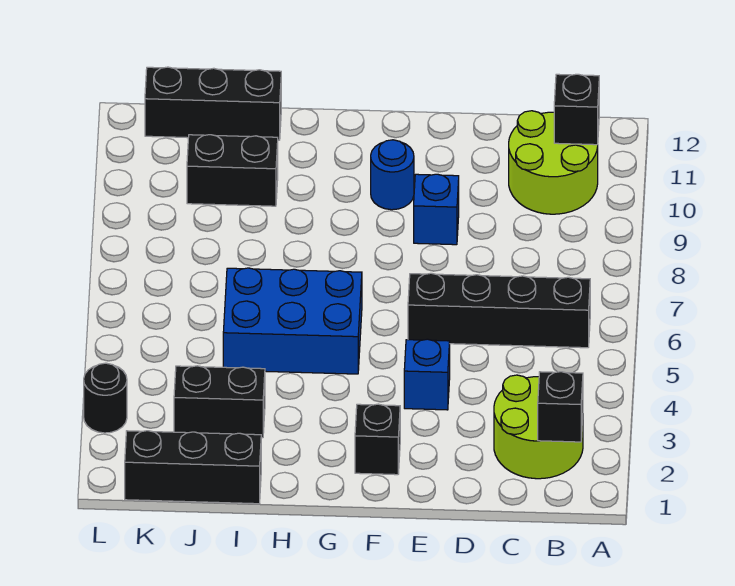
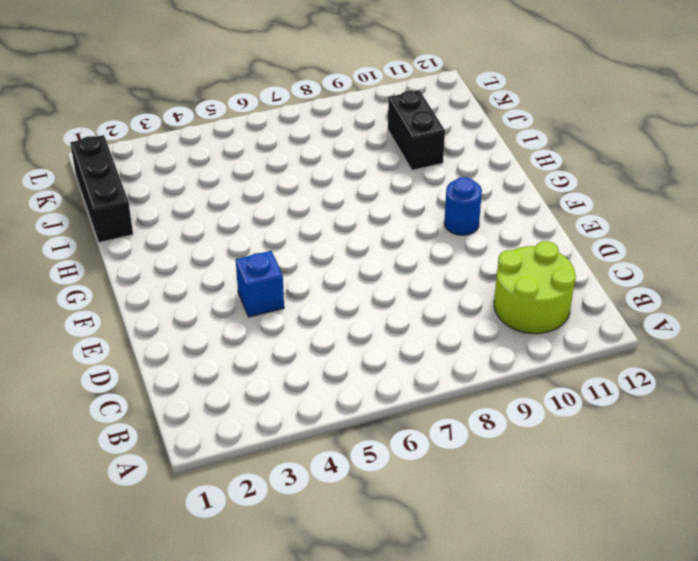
none -> lime round brick B2:C3 level 1
none -> black brick B6:E6 level 1
none -> blue brick E9 level 1

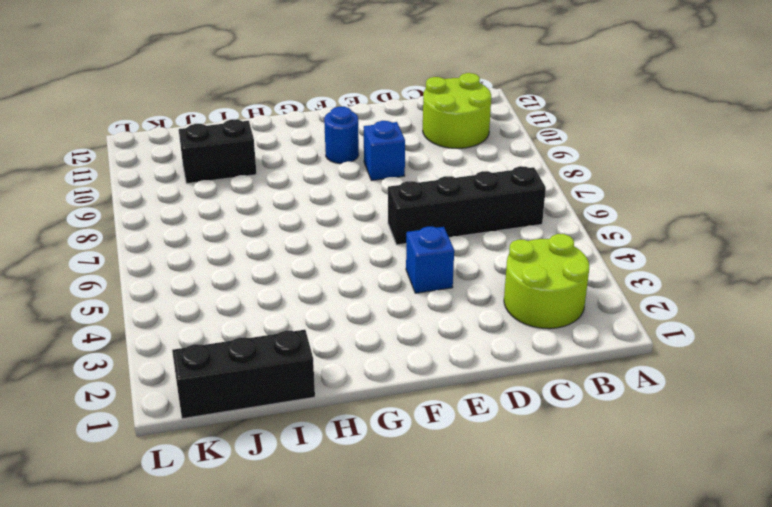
none -> black brick F2 level 1
none -> blue brick G5:I6 level 1
none -> black brick I3:J3 level 1

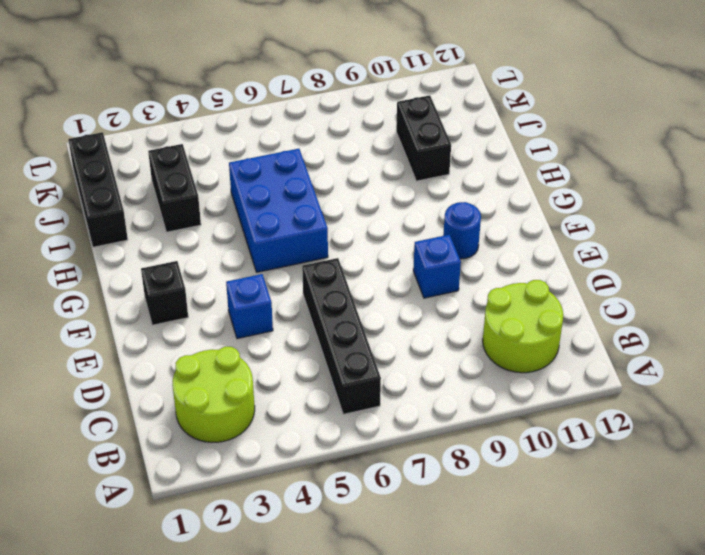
none -> black brick I12:K12 level 1
none -> black round brick L3 level 1
none -> black brick B2 level 2

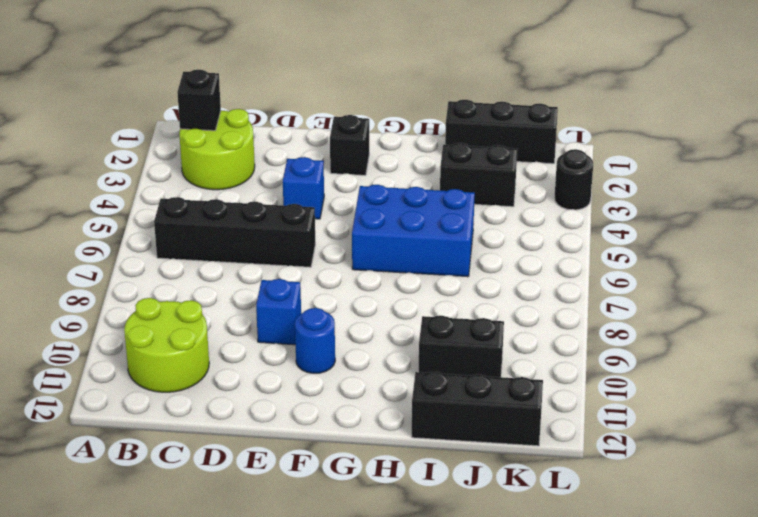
none -> black brick B11 level 2

